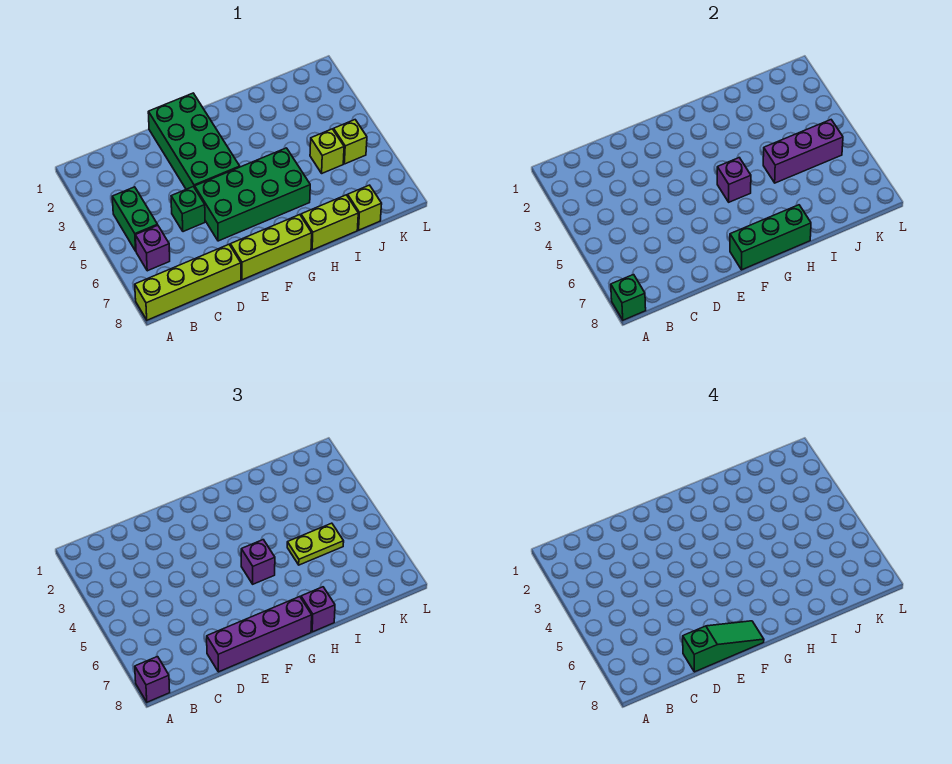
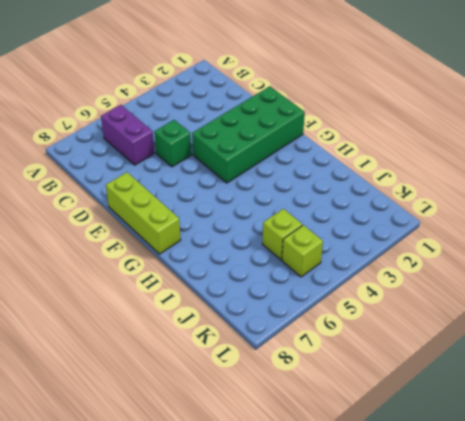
purple brick B6:C6 level 1 -> purple brick B6 level 1
none -> lime brick A8:D8 level 1
none -> green brick B4:B5 level 1
none -> green brick E5:H6 level 1

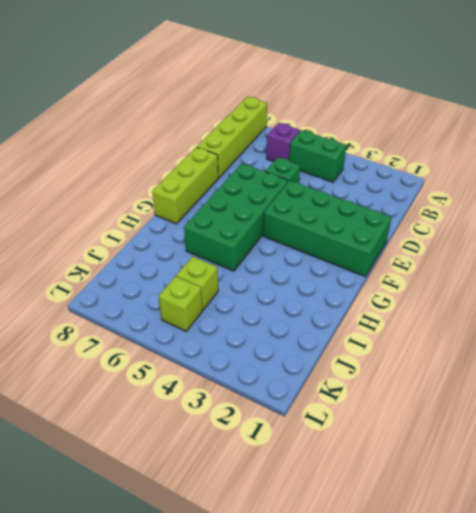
none -> lime brick H8:I8 level 1
none -> lime brick J8 level 1
none -> green brick A8 level 2

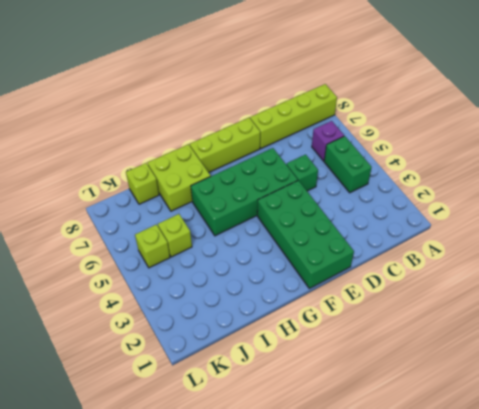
lime brick H7:I8 level 1 -> lime brick H8:I8 level 1
none -> green brick A8 level 2
none -> green brick F8:H8 level 2
none -> purple brick G5 level 2

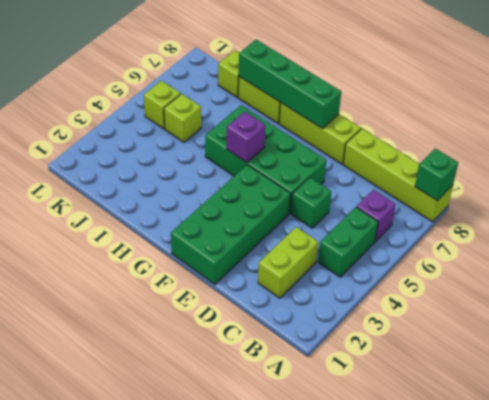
lime brick C2:C3 level 1 -> none
green brick F8:I8 level 2 -> green brick F8:H8 level 2
none -> purple brick I5:K5 level 2
none -> purple brick A8 level 3
none -> purple brick D8:G8 level 3

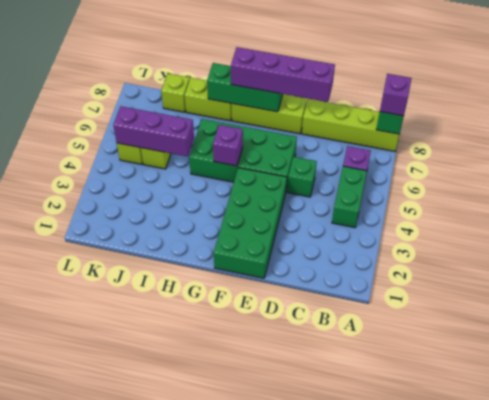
none -> purple brick G5 level 3
none -> purple brick H8 level 3
none -> lime plate I5:J5 level 3

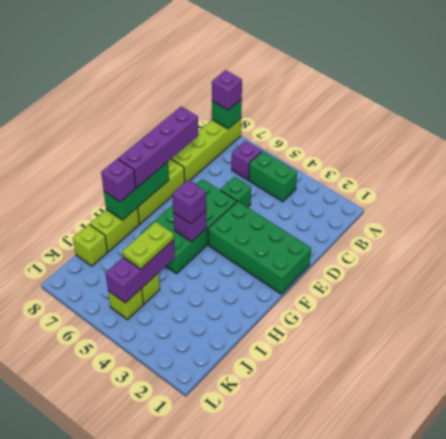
none -> green slope D8:F8 level 4 top D

